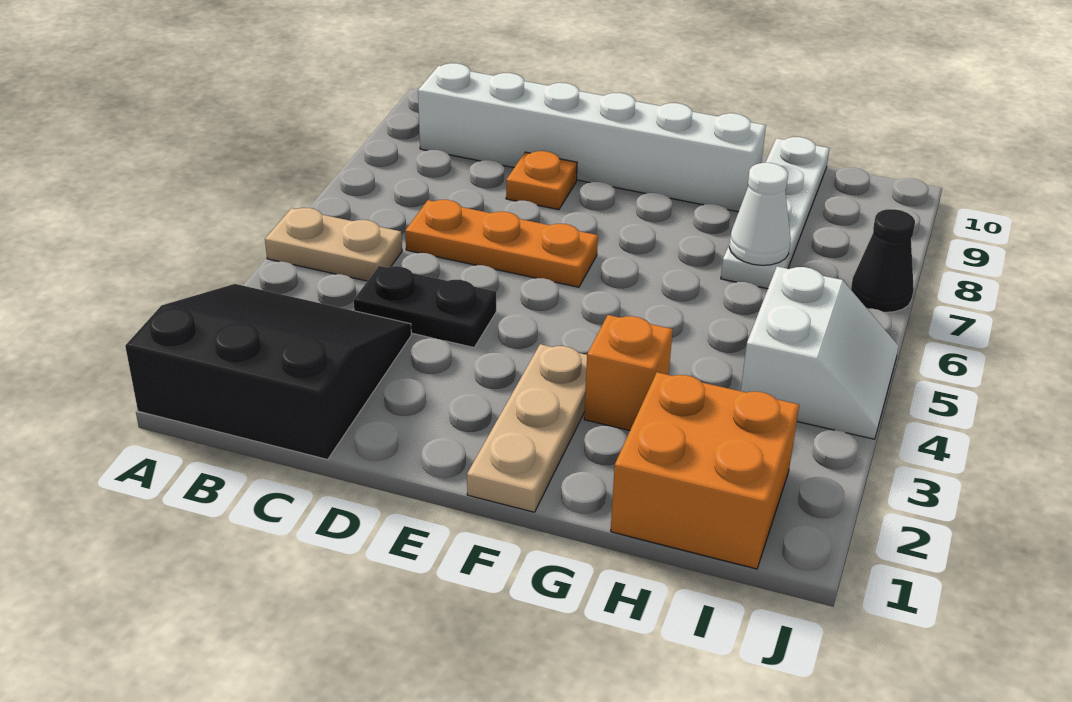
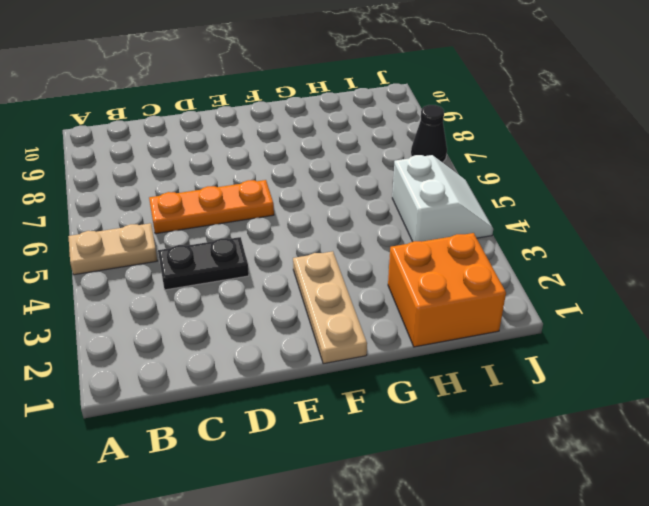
none -> black slope A1:C3 level 1 top 1
none -> white brick B9:G9 level 1
none -> orange plate D8 level 1

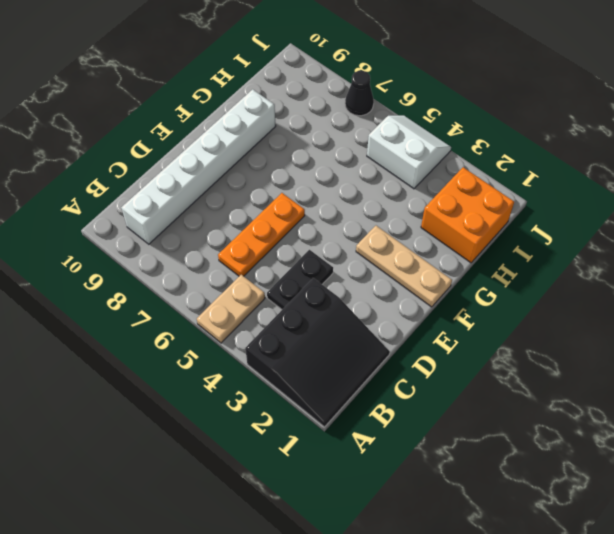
black slope A1:C3 level 1 top 3 -> black slope A1:C3 level 1 top 1
none -> orange plate D8 level 1
none -> orange brick G3 level 1
none -> white plate H7:H10 level 1

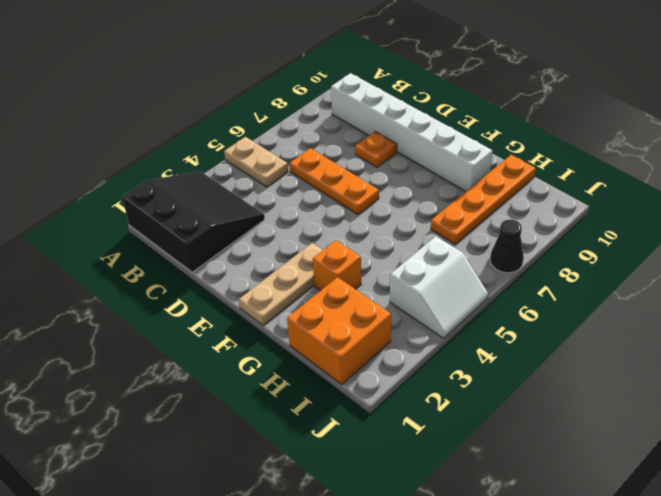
orange plate H7:H10 level 1 -> white plate H7:H10 level 1
none -> black plate C4:D4 level 1
none -> white cone H7 level 2

